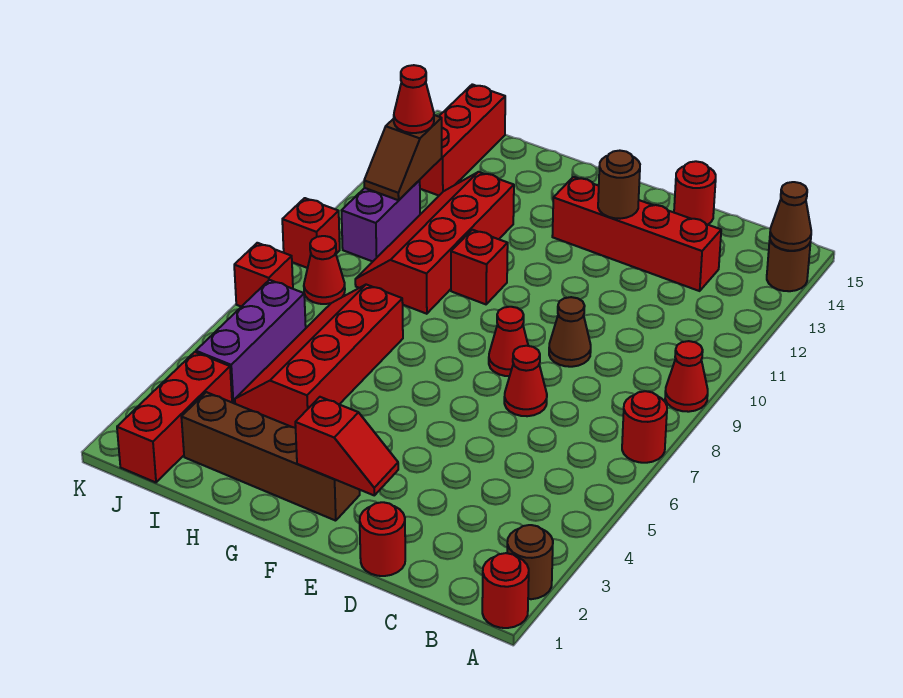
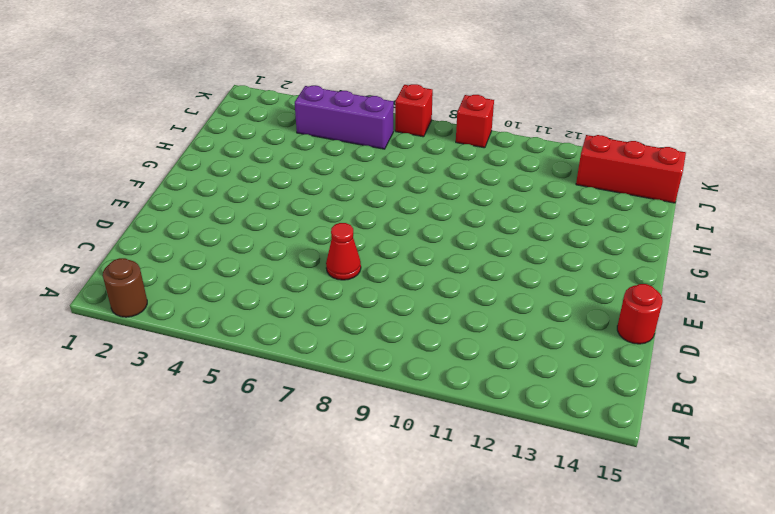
none -> red round brick A1 level 1
none -> red round brick A7 level 1
none -> red cone A9 level 1

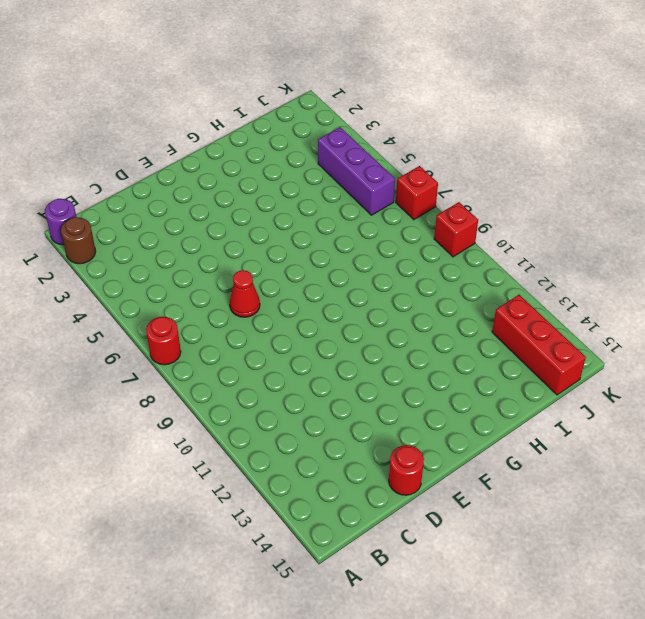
purple round brick A1 level 1 -> red round brick A1 level 1
none -> red cone A9 level 1
none -> brown round brick A14 level 1
none -> red brick C13:F13 level 1

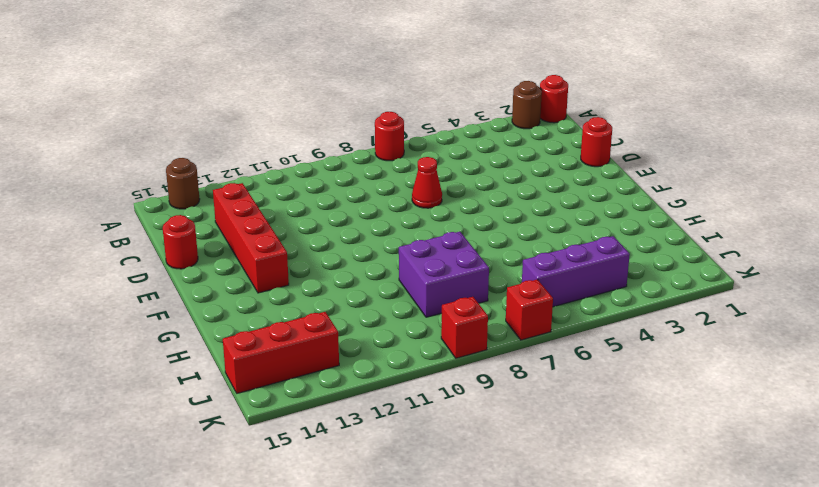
purple brick H8:I9 level 1 -> red slope H9:I12 level 1 top H
none -> red cone A9 level 1
none -> brown cone D9 level 1
none -> red cone E8 level 1

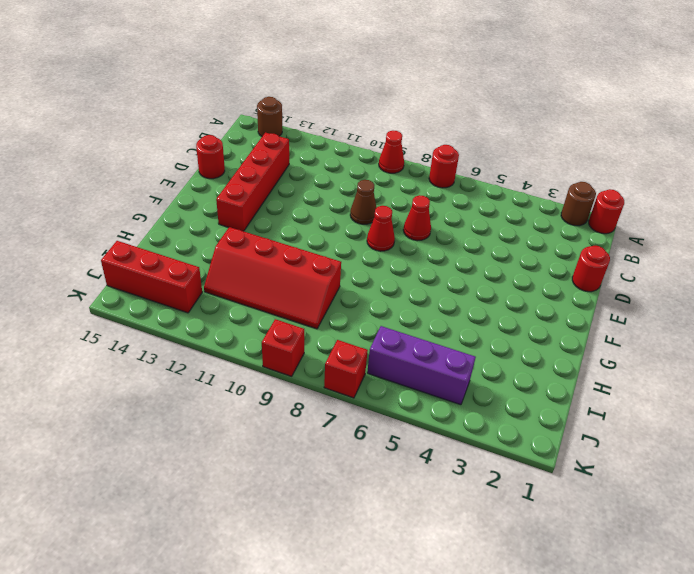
none -> brown brick F2:I2 level 1
none -> red brick G10 level 1
none -> red slope H4:I7 level 1 top H

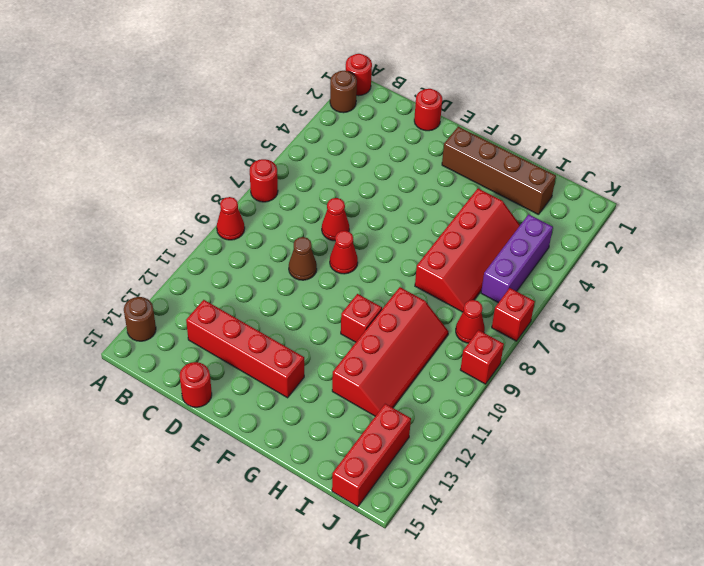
none -> red brick J1:J3 level 1
none -> purple brick J10:J11 level 1
none -> brown cone A14 level 2

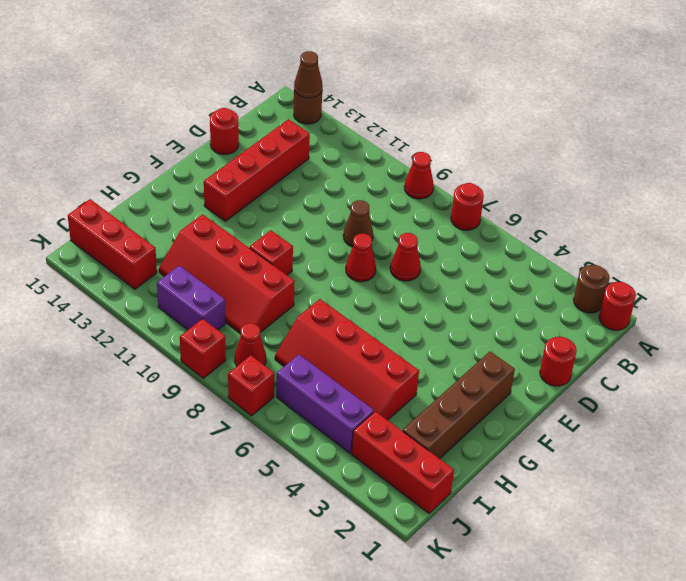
none -> red slope E2:F2 level 2 top F
none -> brown round brick E13 level 2
none -> brown slope J11:J12 level 2 top 12

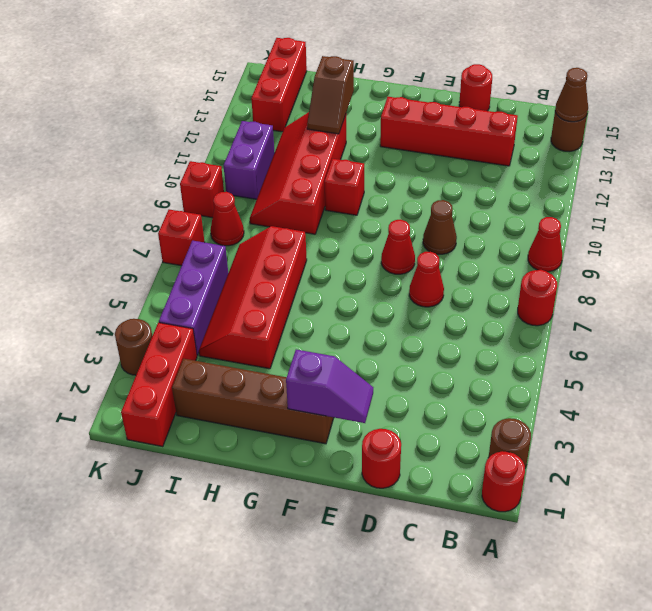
purple slope E2:F2 level 2 top F -> red slope E2:F2 level 2 top F
brown slope H12:H13 level 2 top 13 -> brown slope J11:J12 level 2 top 12
brown round brick K3 level 1 -> brown round brick E13 level 2
none -> red cone J12 level 3

